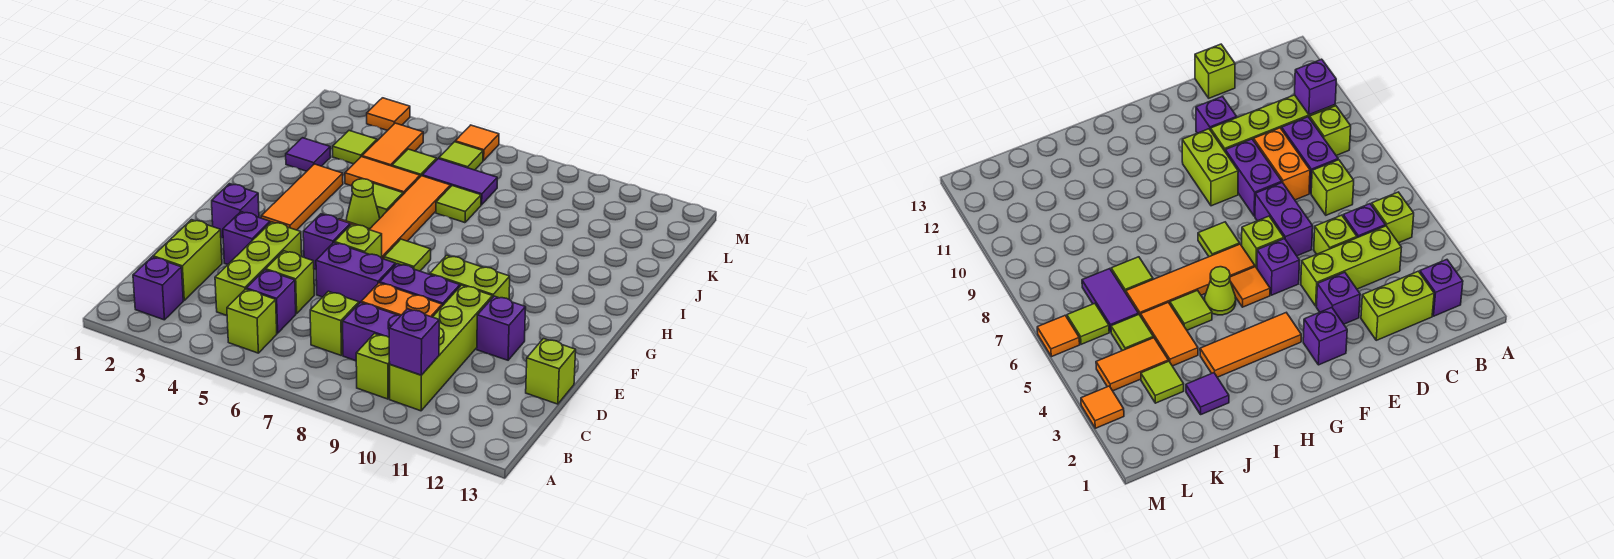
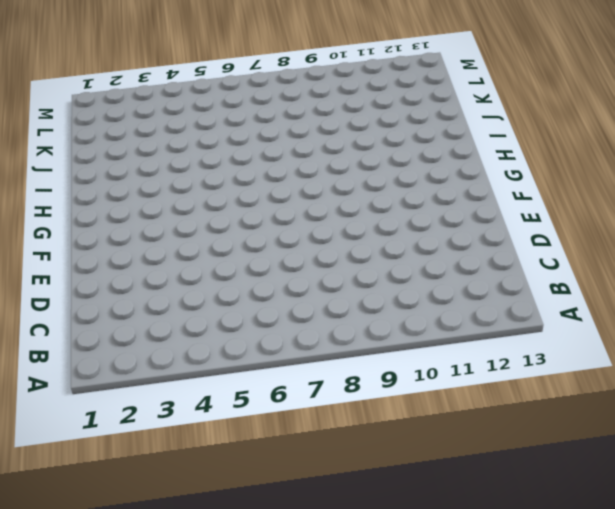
none -> purple brick B2 level 1
none -> lime brick B5 level 1
none -> lime brick B9 level 1
none -> lime brick B10:E10 level 1

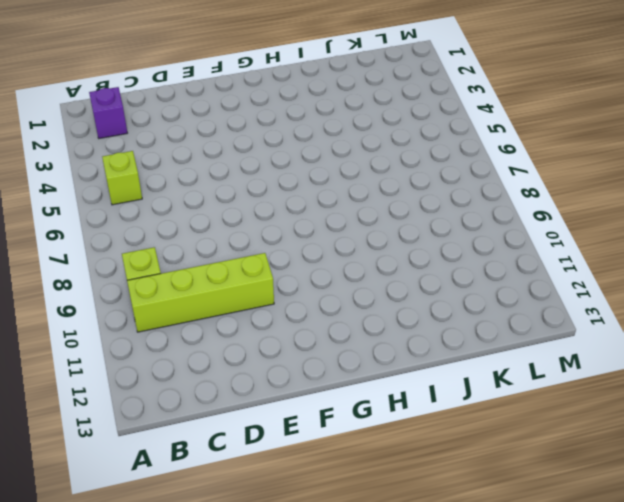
none -> lime brick C2:D2 level 1
none -> lime brick C4:E4 level 1
none -> purple brick C5 level 1
none -> lime brick C7 level 1

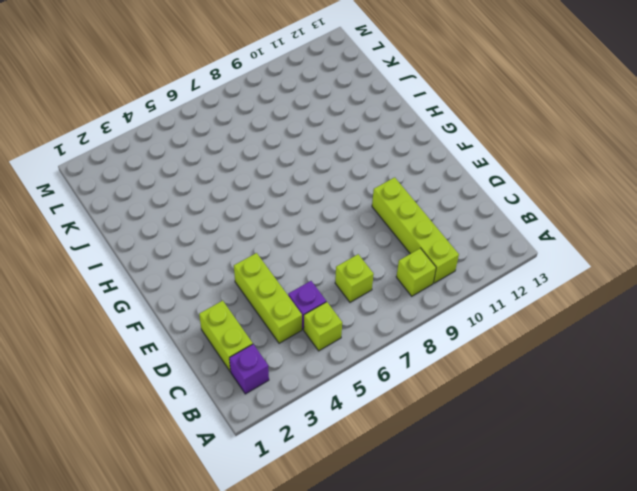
none -> purple brick C8:C9 level 1
none -> lime brick D5 level 1
none -> orange brick D8:D9 level 1
none -> lime brick D13 level 1

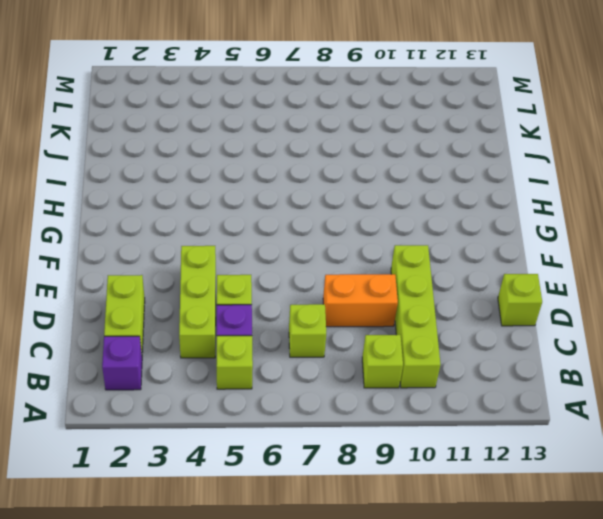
none -> purple brick C8:C9 level 1
none -> purple brick E3 level 1
none -> purple brick E6:E7 level 1
none -> purple brick E8:E9 level 1

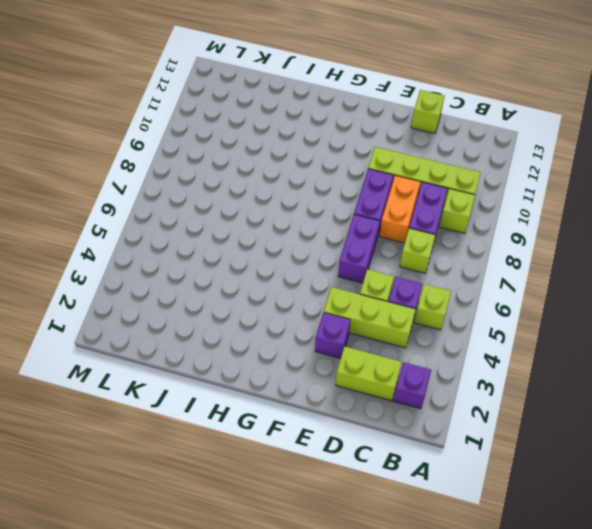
none -> purple brick E11 level 1
none -> purple brick F2 level 1
none -> purple brick F5 level 1
none -> lime brick F6 level 1

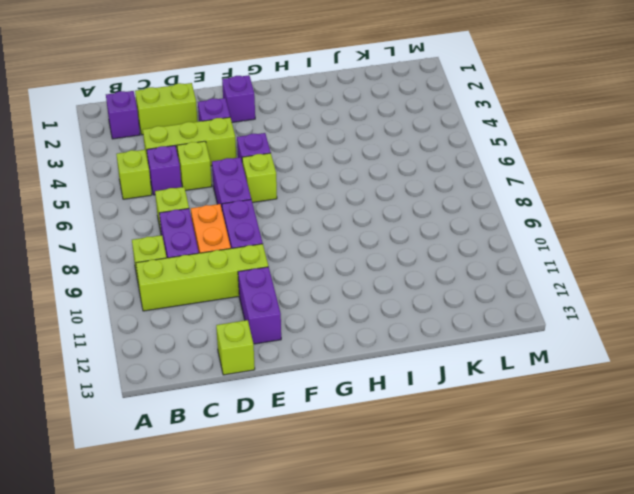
purple brick E11:E12 level 1 -> purple brick E11 level 1
none -> lime brick F9:F10 level 1
none -> orange tile G3:I3 level 1
none -> orange tile G5 level 1
none -> orange tile G6:J6 level 1

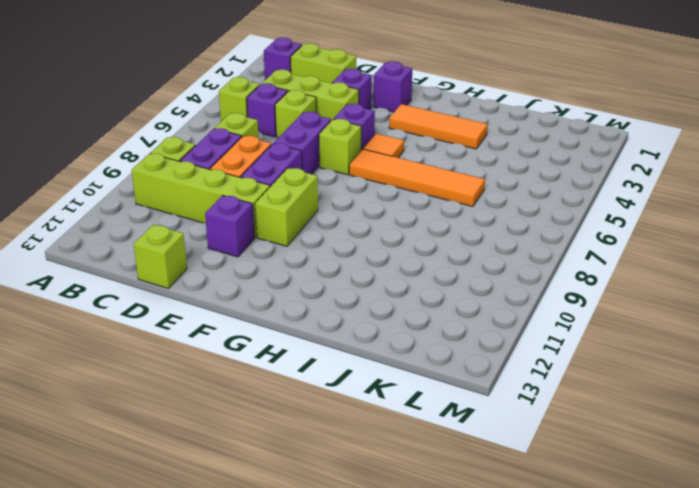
none -> lime tile G7 level 1
none -> lime cone H5 level 1
none -> lime tile I5 level 1
none -> purple tile J2 level 1

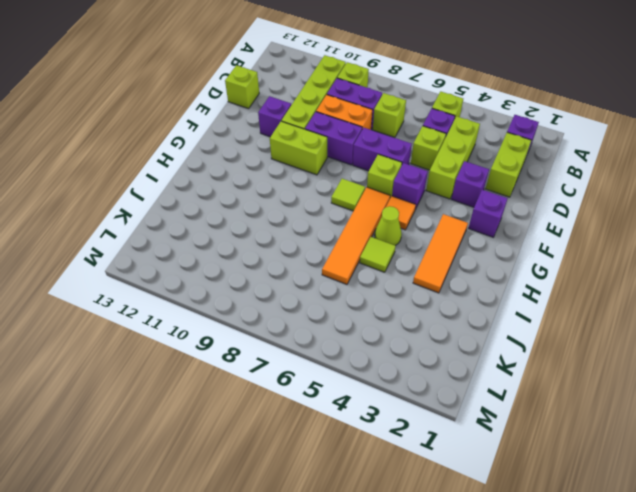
none -> purple tile J2 level 1
none -> orange tile J4:J5 level 1
none -> lime tile J7 level 1
none -> lime tile K3 level 1

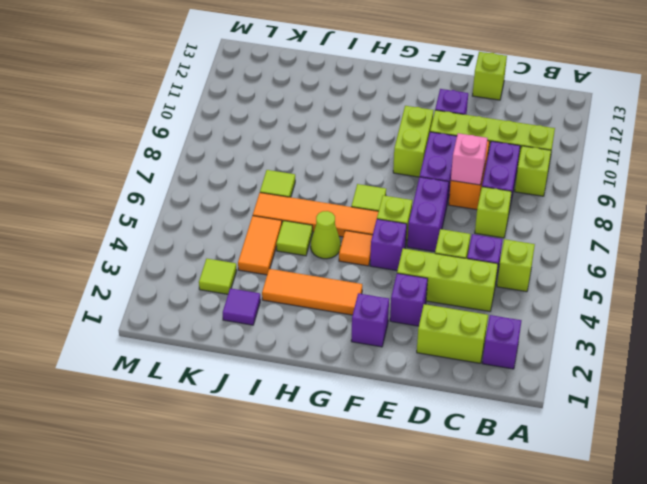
pink brick D8 level 2 -> none
none -> orange tile K4:L4 level 1
none -> lime tile K5 level 1
none -> purple tile K6:K7 level 1
none -> lime tile L6 level 1

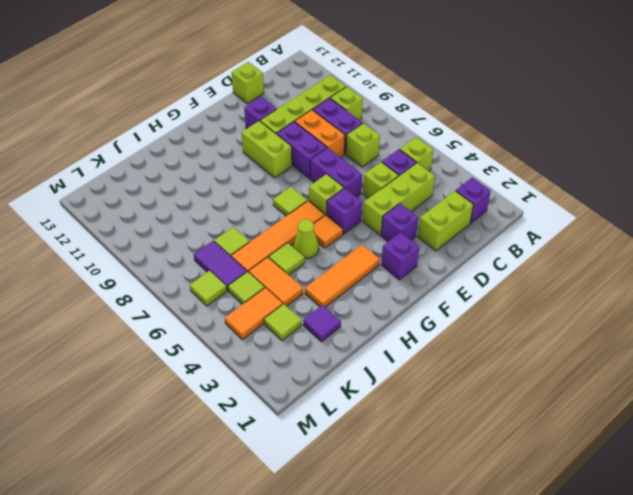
none -> orange tile M3 level 1
none -> orange tile M6 level 1
none -> purple brick B10 level 2

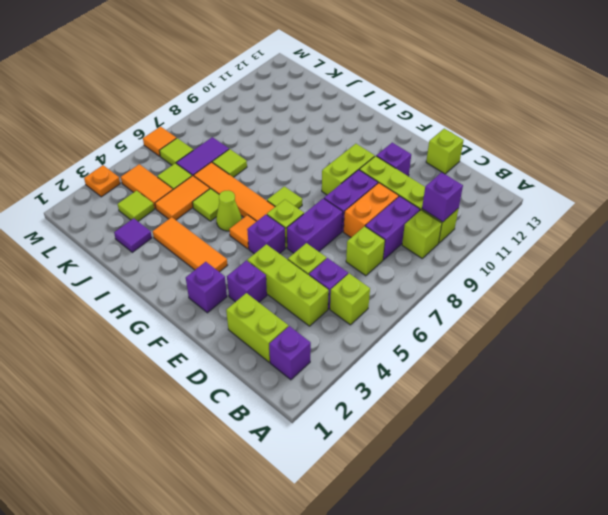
orange plate M3 level 1 -> orange tile M3 level 1

